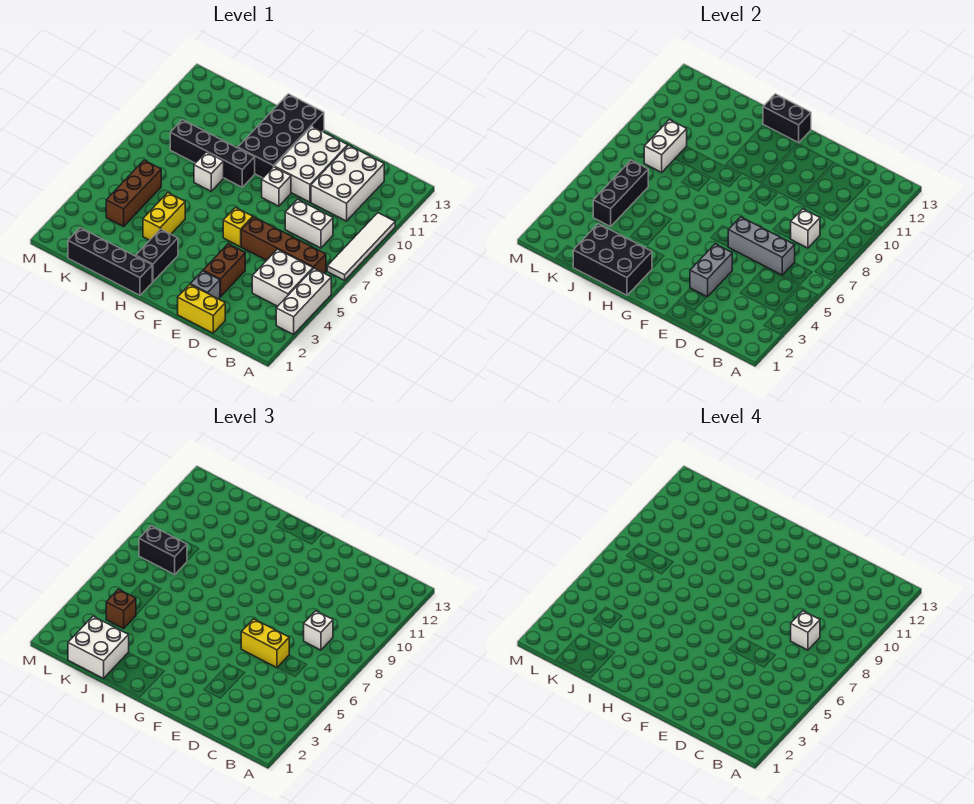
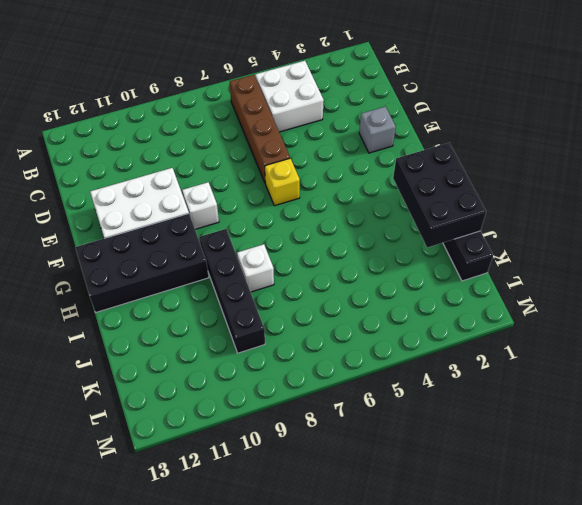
none -> white brick A3:A5 level 1
none -> white tile A7:A10 level 1
none -> white brick C8:D8 level 1
none -> white brick C10:D12 level 1

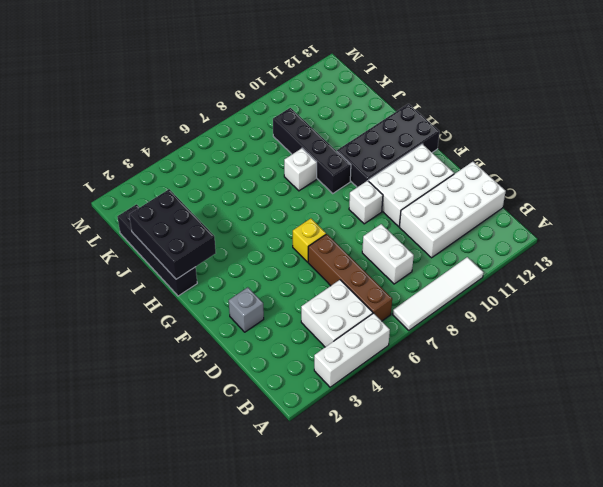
white brick C10:D13 level 1 -> white brick C10:D12 level 1
none -> yellow brick D1:E1 level 1
none -> brown brick E3:E4 level 1
none -> black brick H2:H3 level 1
none -> yellow brick I4:I5 level 1

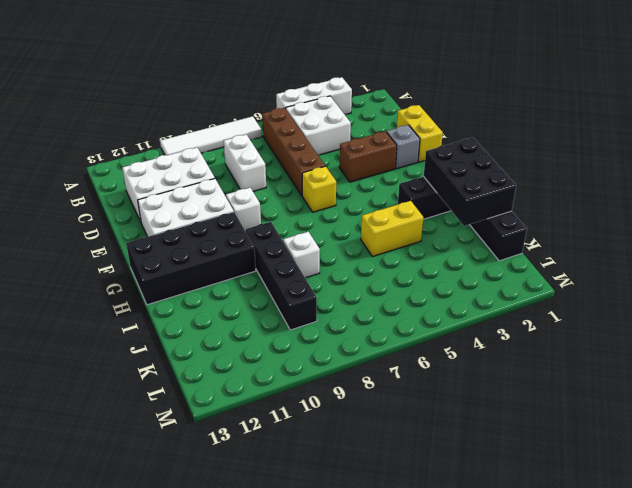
none -> brown brick K4:K6 level 1
none -> grey brick C6:E6 level 2
none -> white brick C8 level 2
none -> grey brick E3:E4 level 2

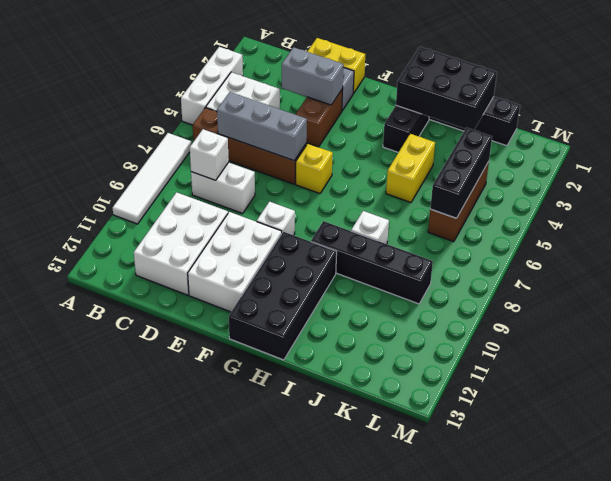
grey brick D3:E3 level 2 -> grey brick E3:E4 level 2
none -> black brick G13:H13 level 2
none -> white brick K8:K9 level 2
none -> white brick C8 level 3
none -> yellow brick D6:E6 level 3

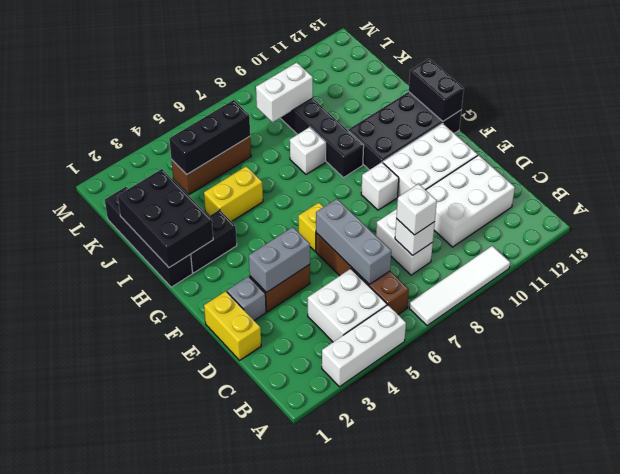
none -> yellow brick D6:E6 level 3
none -> white brick J1:K2 level 3
none -> brown brick K4 level 3
none -> black brick K8:L8 level 3

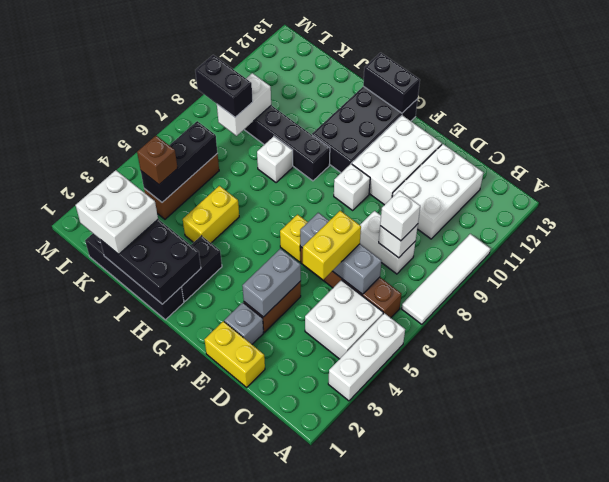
yellow brick D5:D6 level 3 -> yellow brick D6:E6 level 3
none -> white brick C8 level 4

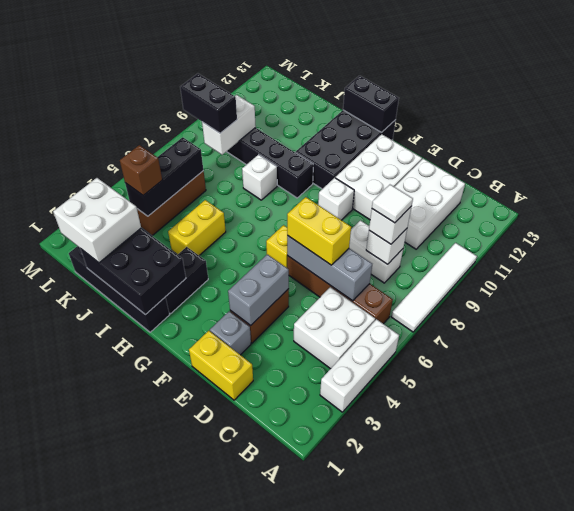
white tile C8 level 4 -> white brick C8 level 4

